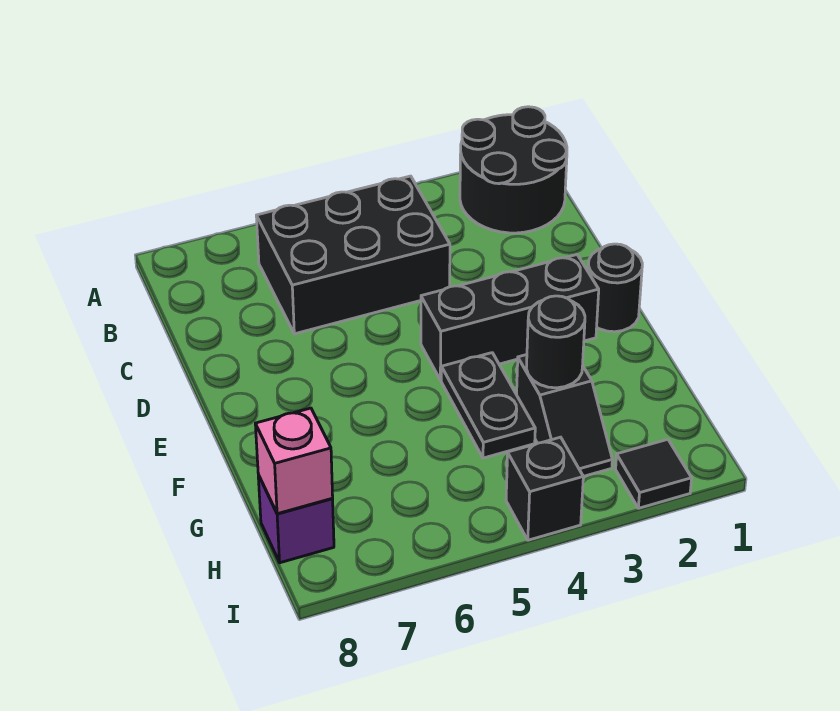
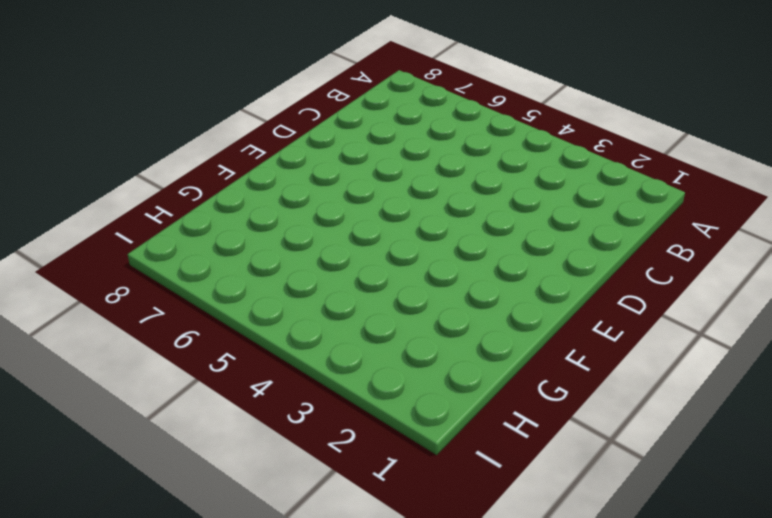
none -> black round brick A1:B2 level 1
none -> black brick B4:C6 level 1

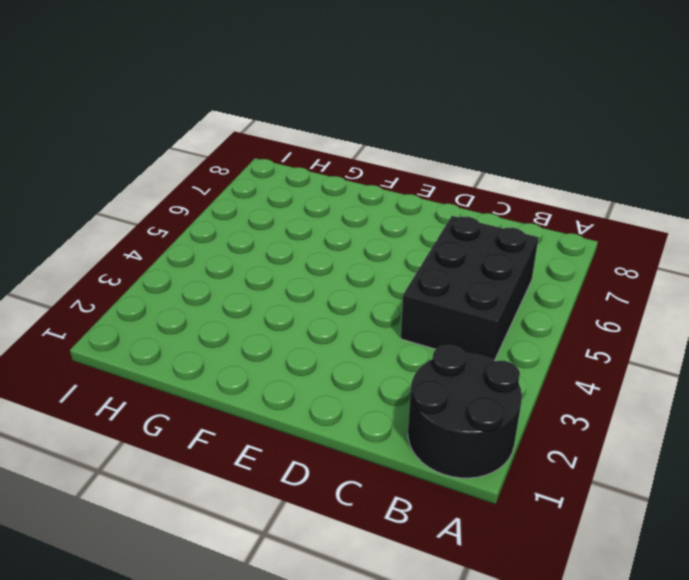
none -> black round brick E1 level 1
none -> black brick E2:E4 level 1

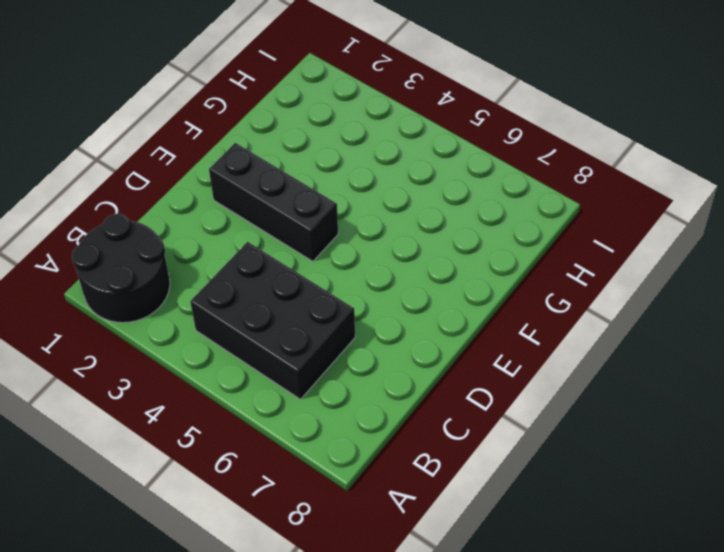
none -> black round brick E1 level 1
none -> black plate F4:G4 level 1

